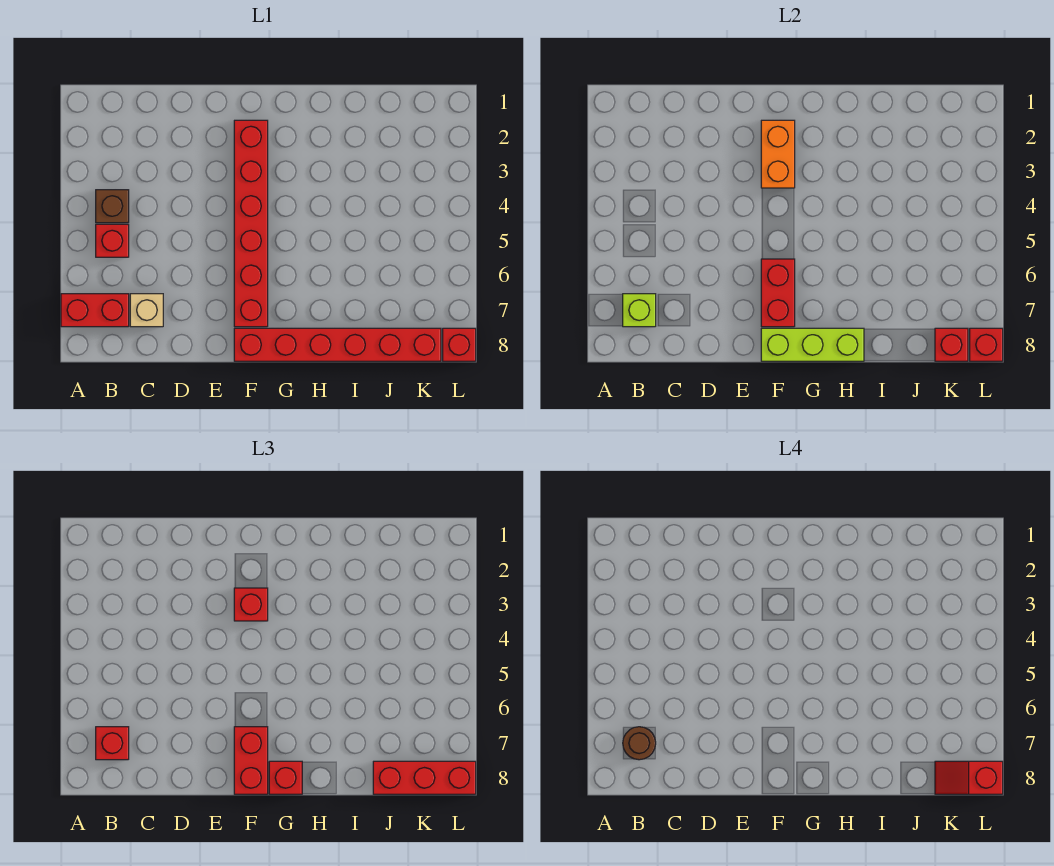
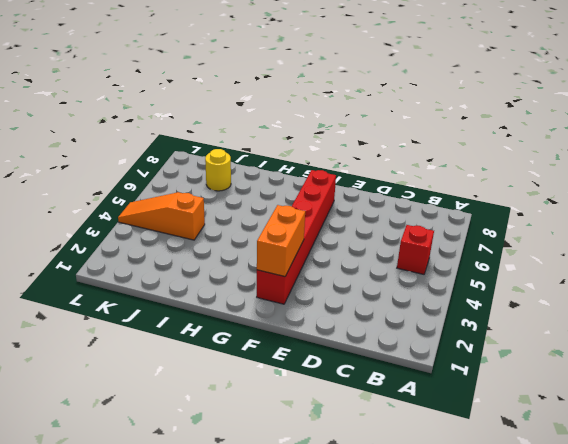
orange slope J4:L4 level 1 top J -> none
yellow round brick J7 level 1 -> none
none -> red brick A7:B7 level 1
none -> brown brick B4 level 1
none -> tan brick C7 level 1

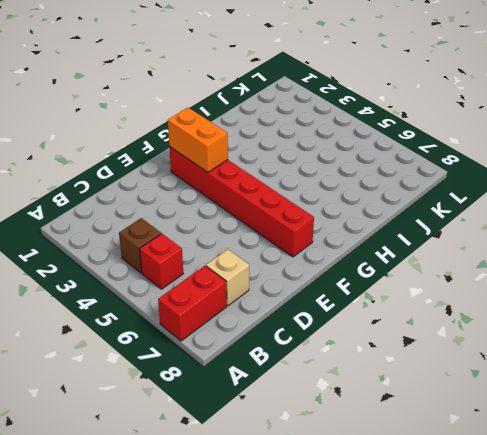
none -> red brick F8:K8 level 1
none -> red brick L8 level 1
none -> lime brick B7 level 2

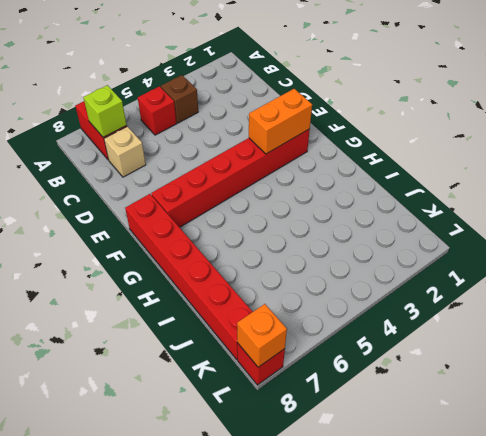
orange brick L8 level 2 -> red brick L8 level 2
none -> red brick F6:F7 level 2
none -> lime brick F8:H8 level 2
none -> red brick K8 level 2

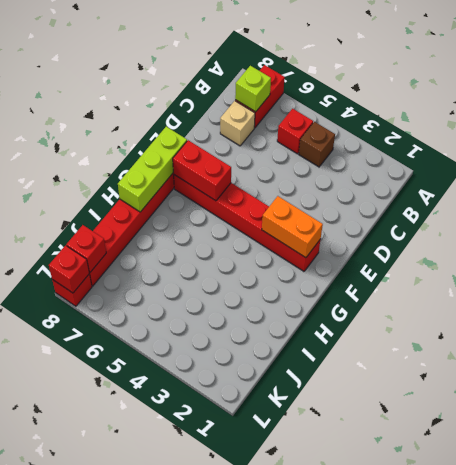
none -> red brick B7 level 3
none -> red brick F3 level 3
none -> red brick F7:F8 level 3

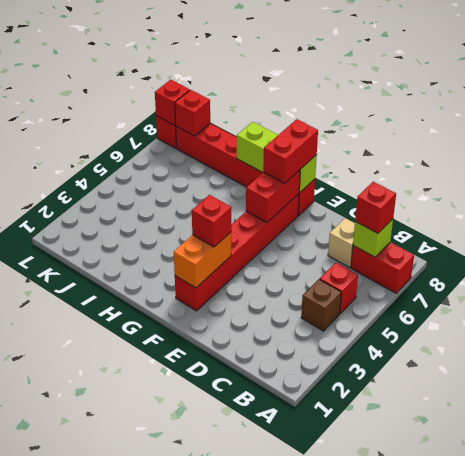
none -> red brick G8 level 3
none -> red brick J8:L8 level 3
none -> brown round brick B7 level 4

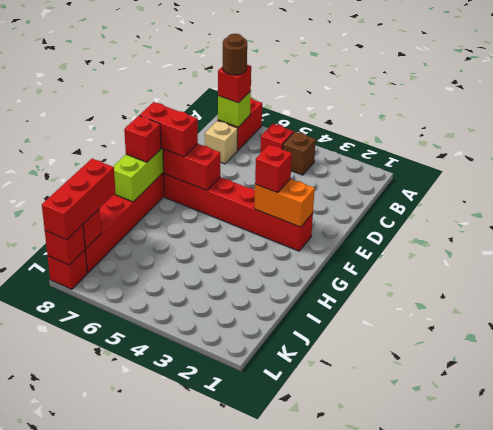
none -> red slope K8:L8 level 4 top L

